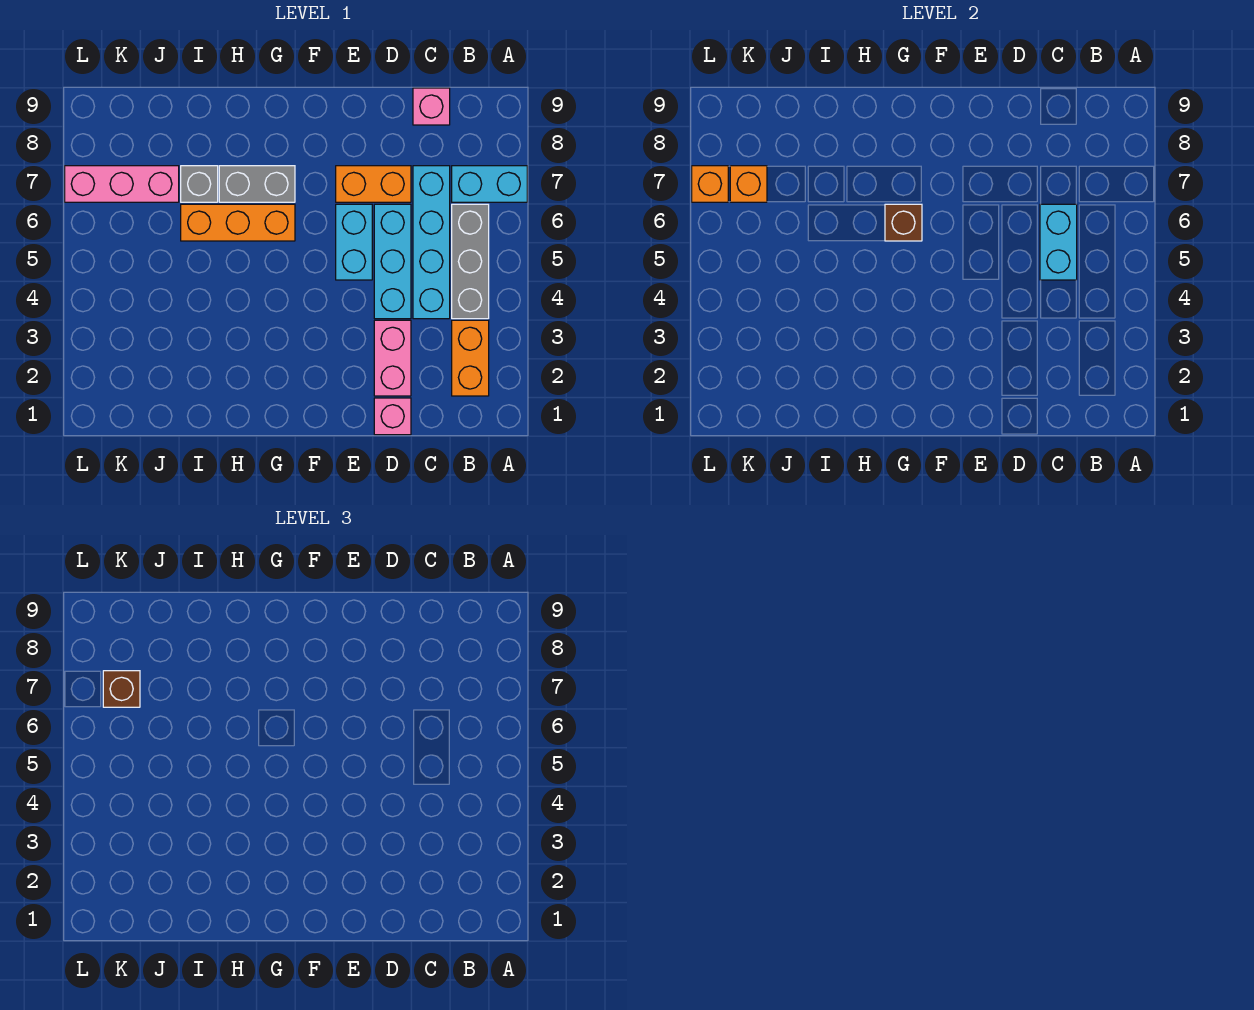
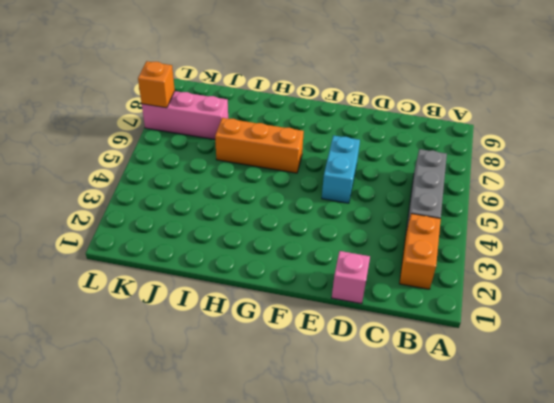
none -> cyan brick A7:B7 level 1
none -> cyan brick C4:C7 level 1
none -> pink brick C9 level 1

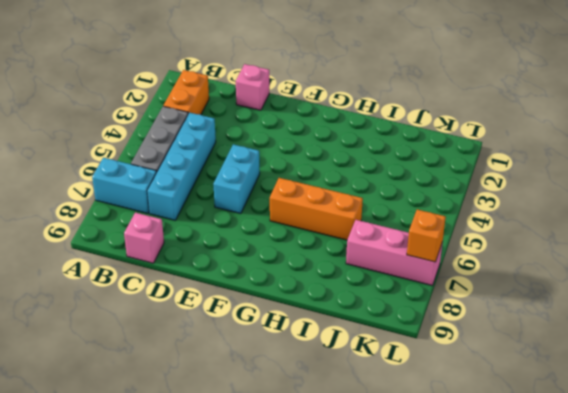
none -> pink brick D2:D3 level 1
none -> cyan brick D4:D6 level 1
none -> orange brick D7:E7 level 1

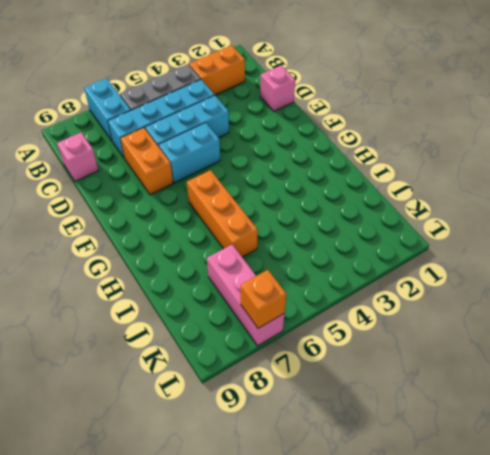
none -> pink brick D2:D3 level 1
none -> grey brick G7:H7 level 1
none -> grey brick I7 level 1

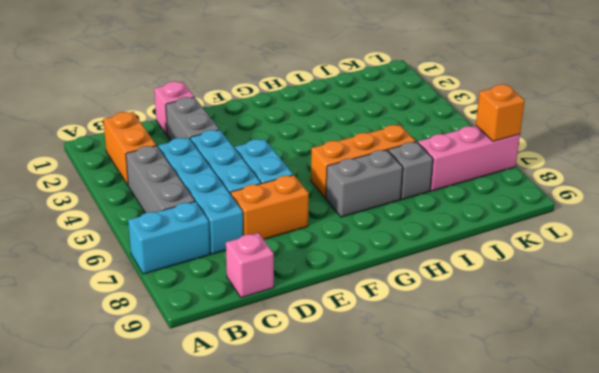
grey brick D2:D3 level 1 -> pink brick D2:D3 level 1
none -> cyan brick C5:C6 level 2
none -> brown brick G6 level 2
none -> orange brick K7 level 2

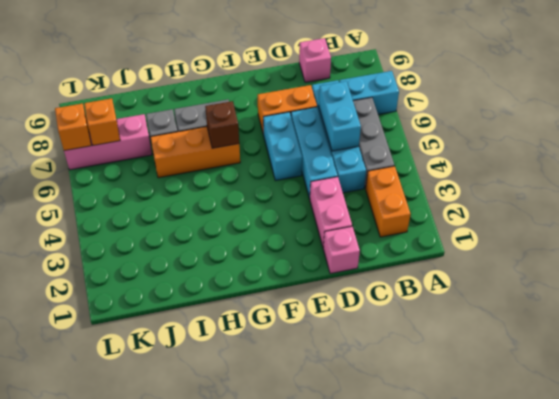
none -> brown brick K7 level 3

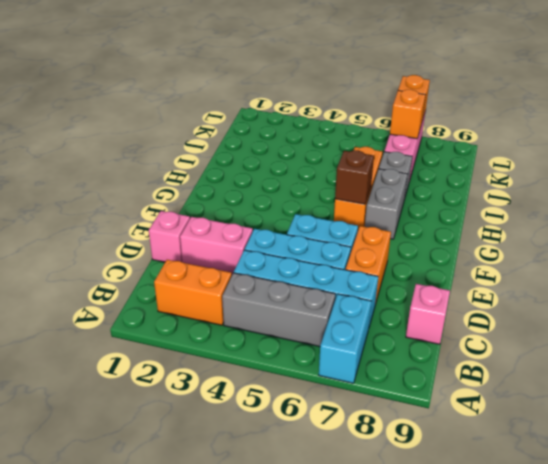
none -> cyan brick C5:C6 level 2
none -> brown brick K7 level 3

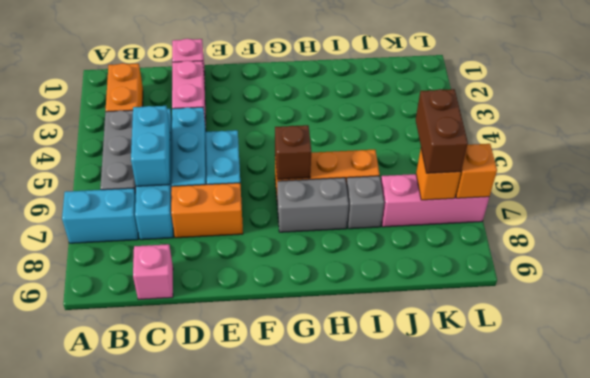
brown brick K6:K7 level 3 -> brown brick K7 level 3

